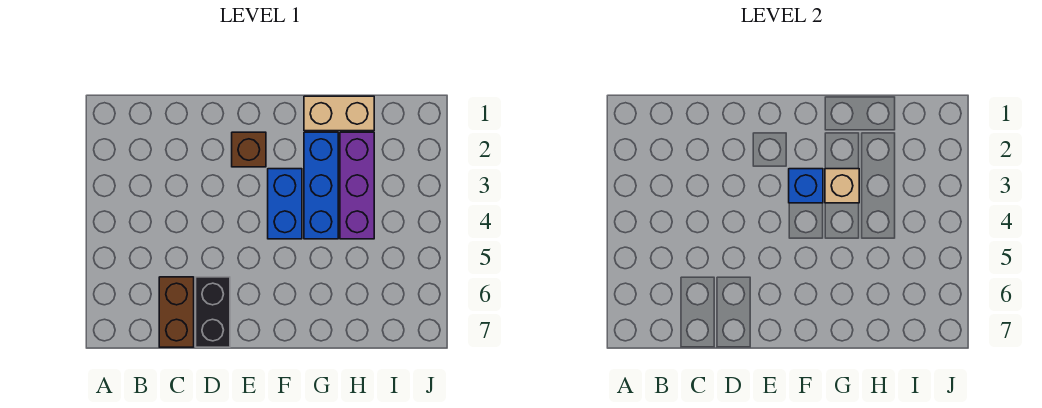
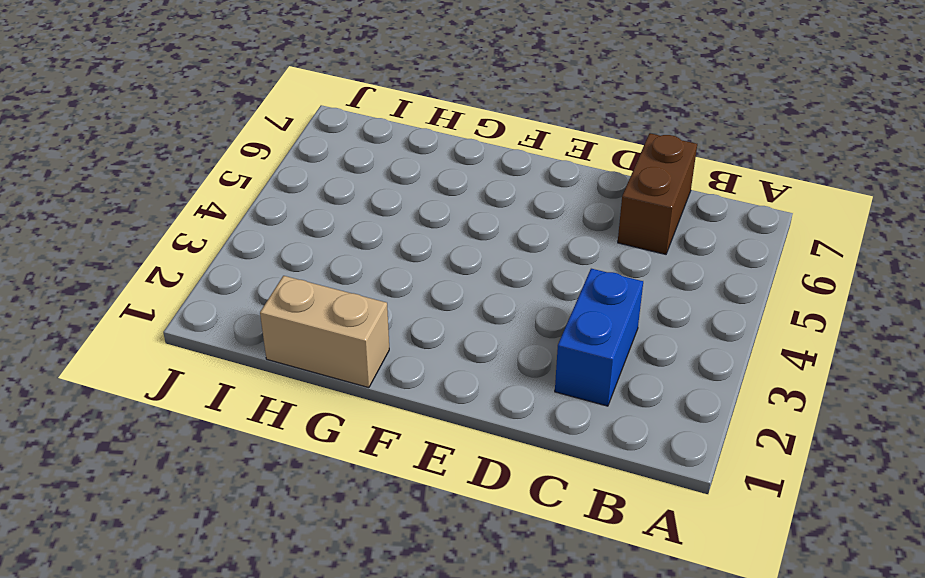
blue brick C2:C3 level 1 -> blue brick F3:F4 level 1
none -> black brick D6:D7 level 1
none -> brown brick E2 level 1

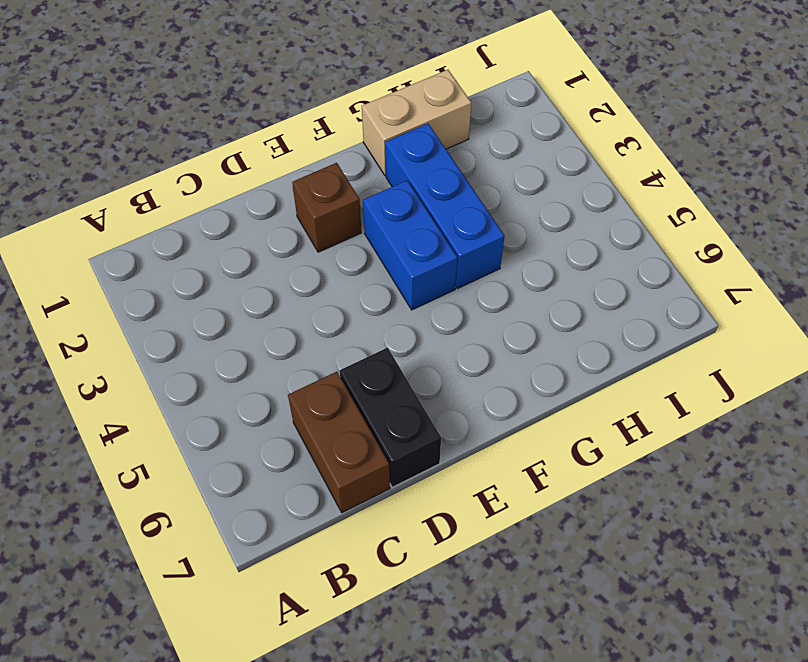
none -> purple brick H2:H4 level 1
none -> blue brick F3 level 2

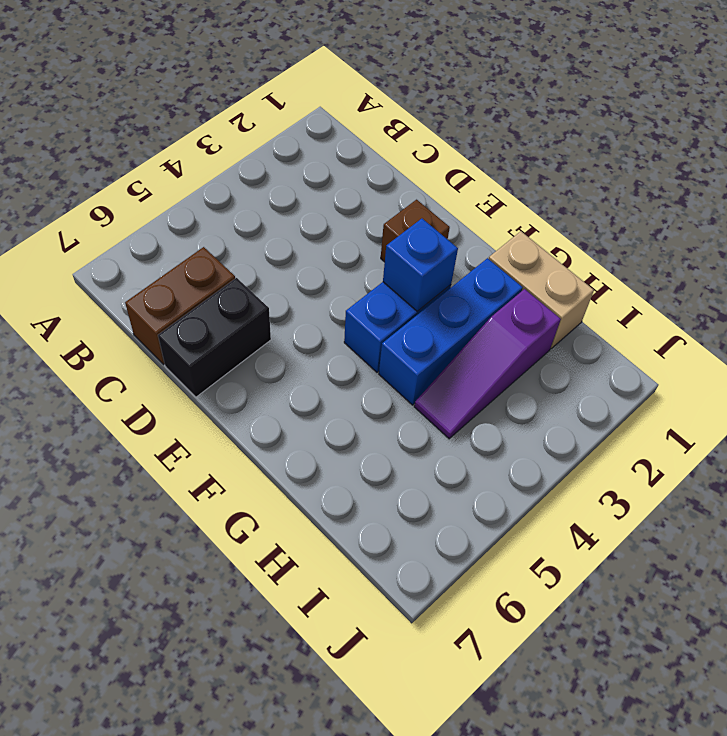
purple slope H2:H4 level 1 top 2 -> purple brick H2:H4 level 1
none -> tan brick G3 level 2

